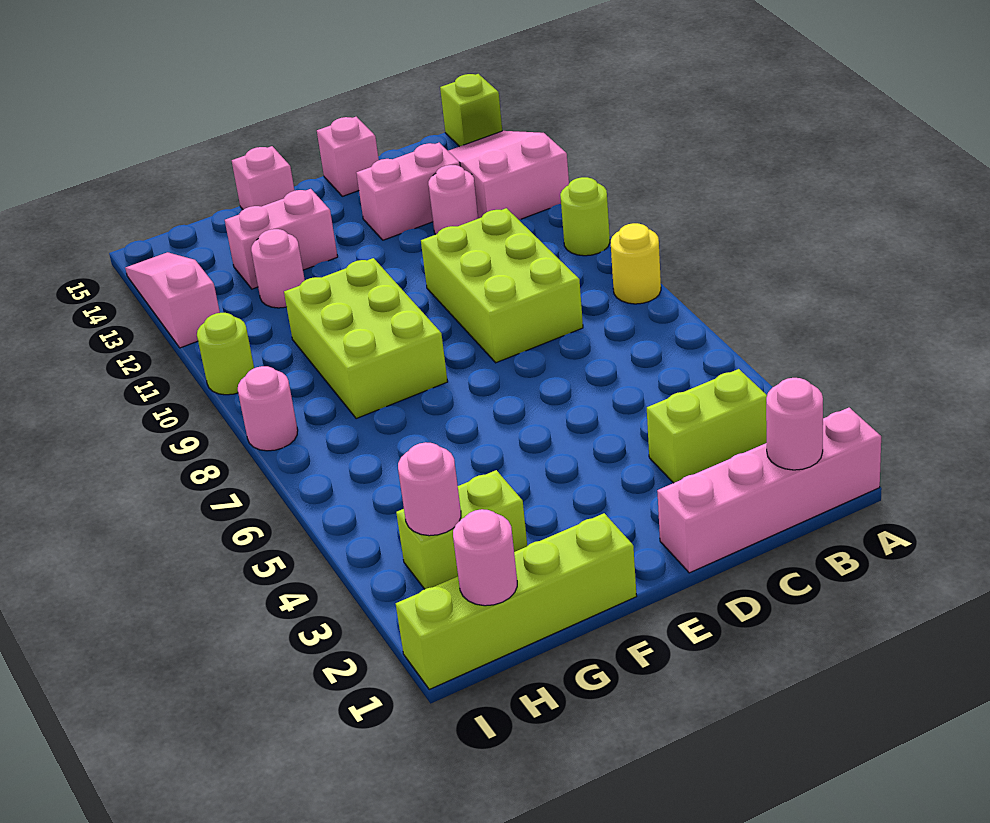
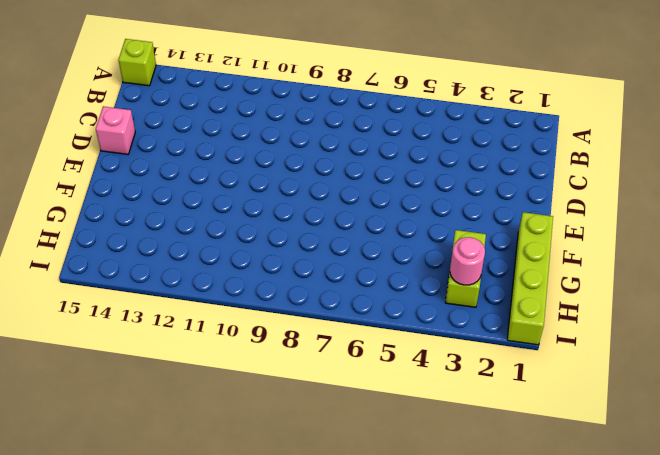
none -> pink brick A1:D1 level 1
none -> yellow round brick A8 level 1
none -> lime round brick A10 level 1

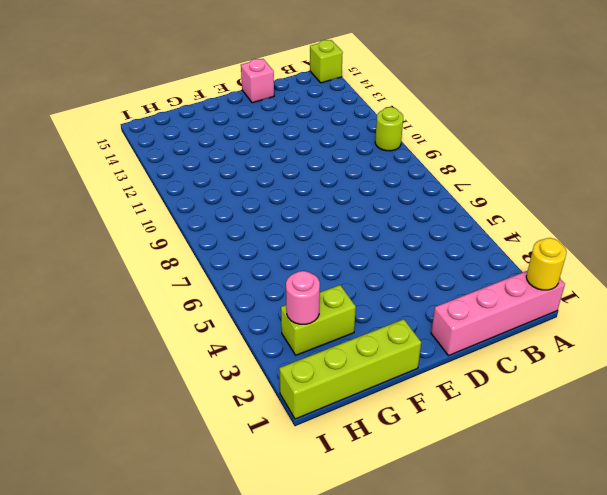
yellow round brick A1 level 2 -> yellow round brick A8 level 1
none -> pink slope A12:B14 level 1 top 12
none -> lime brick B3:C3 level 1
none -> lime brick C8:D10 level 1

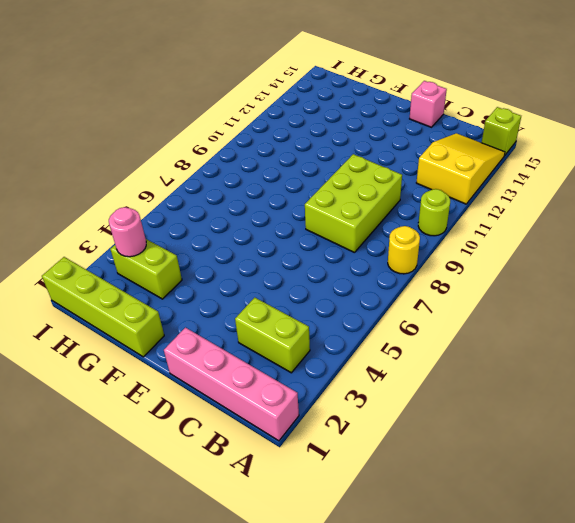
yellow slope A12:B14 level 1 top 12 -> pink slope A12:B14 level 1 top 12
none -> pink round brick C12 level 1
none -> pink brick C13:D13 level 1
none -> lime brick F8:G10 level 1

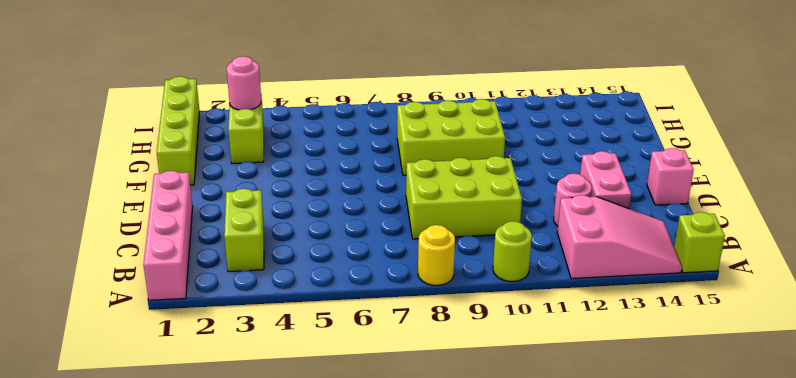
none -> pink brick F13:G13 level 1
none -> pink brick F15 level 1
none -> pink round brick G12 level 1

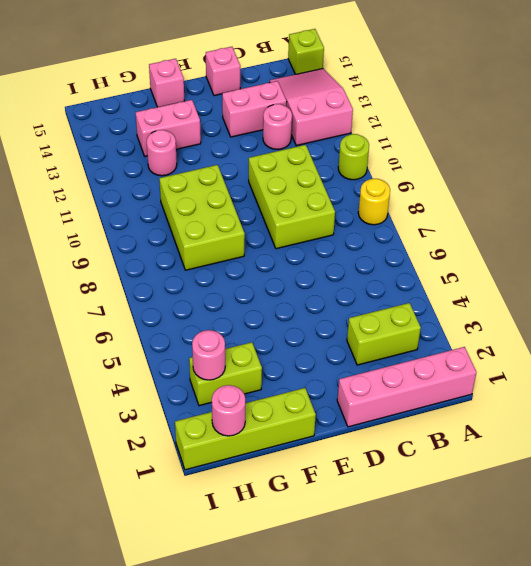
none -> pink round brick I8 level 1
none -> lime round brick I10 level 1
none -> pink slope I12:I14 level 1 top 12

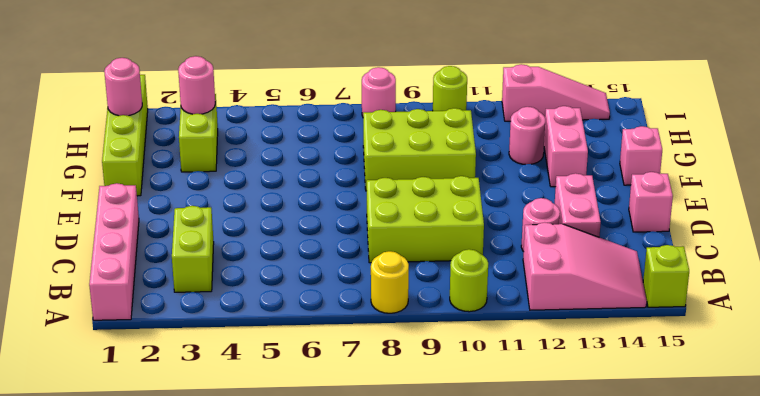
none -> pink round brick B1 level 2

